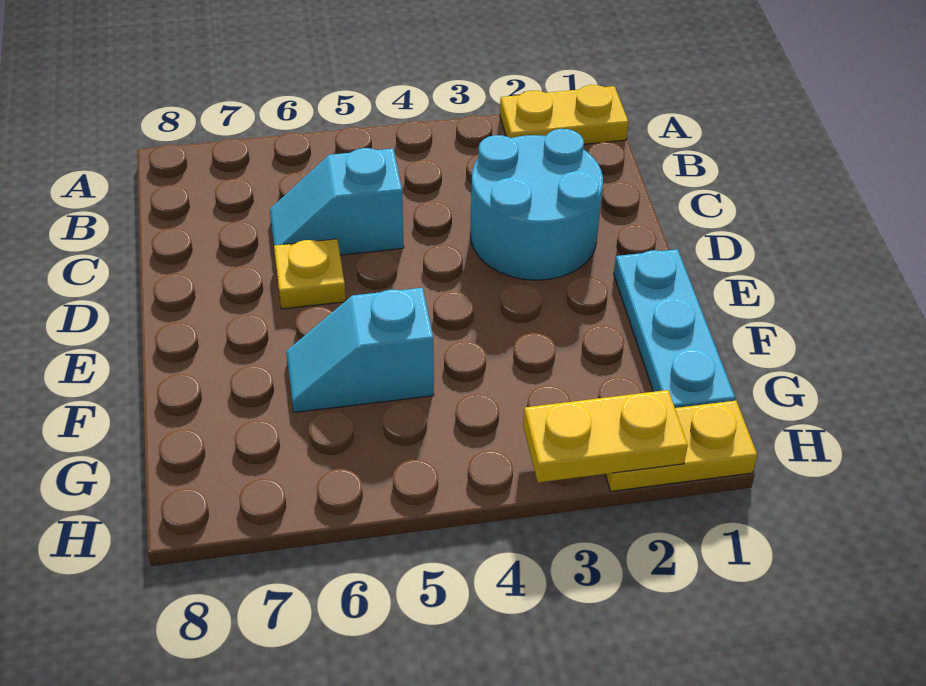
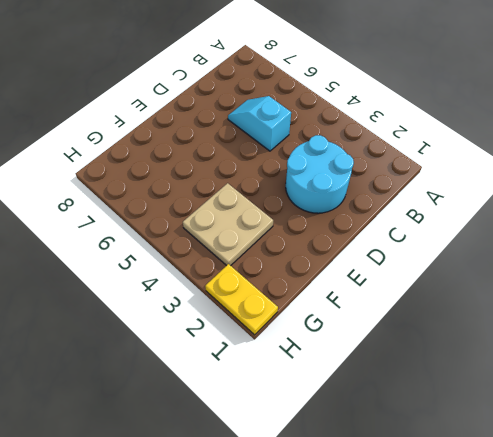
tan plate F3:G4 level 1 -> none
none -> yellow plate A1:A2 level 1
none -> yellow plate D6 level 1

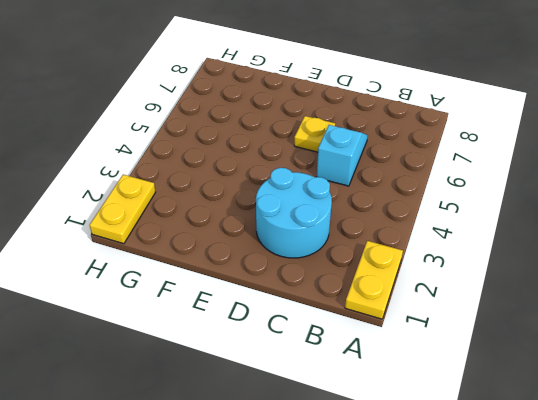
none -> cyan plate E1:G1 level 1
none -> cyan slope F5:F6 level 1 top 5

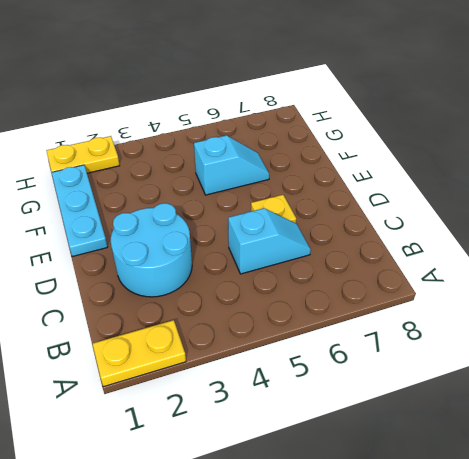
none -> yellow plate H2:H3 level 2

